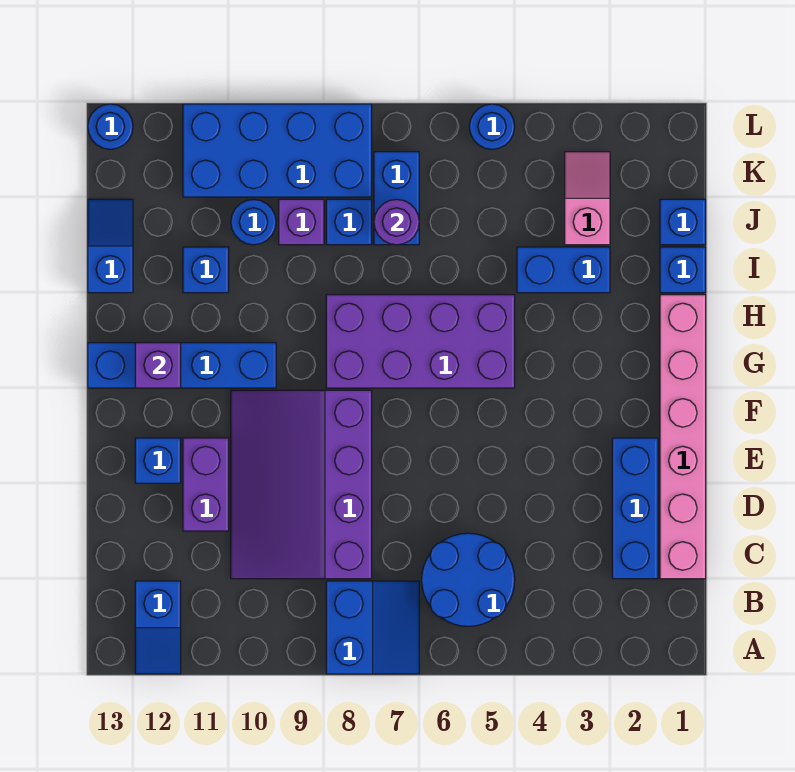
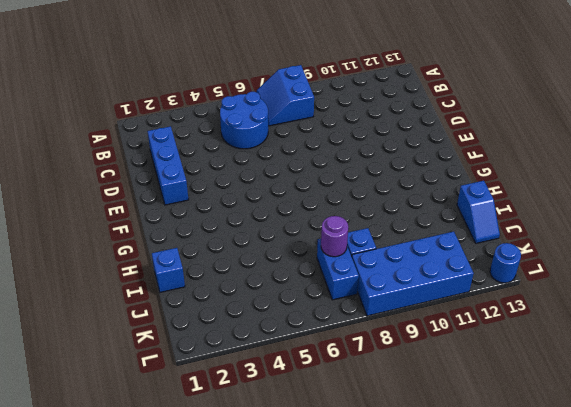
none -> blue slope A12:B12 level 1 top B
none -> pink brick C1:H1 level 1
none -> purple slope C8:F10 level 1 top 8

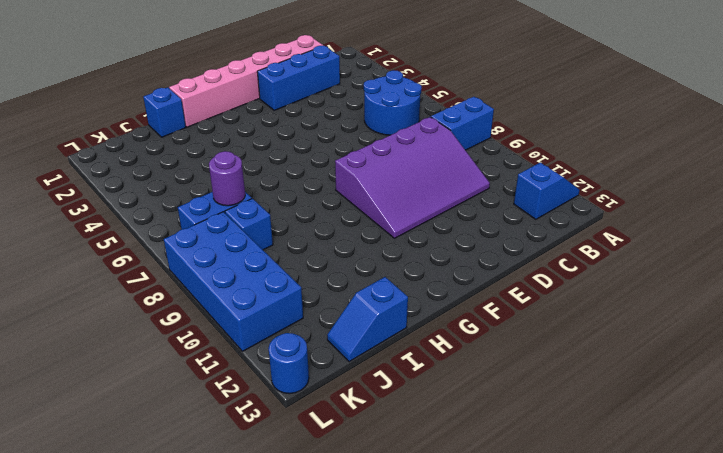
none -> purple brick D11:E11 level 1
none -> blue brick E12 level 1
none -> purple brick G5:H8 level 1

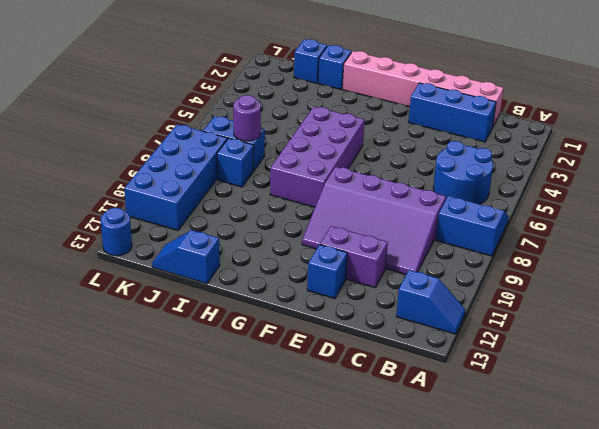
none -> blue brick G10:G13 level 1
none -> blue brick I3:I4 level 1
none -> blue brick I11 level 1

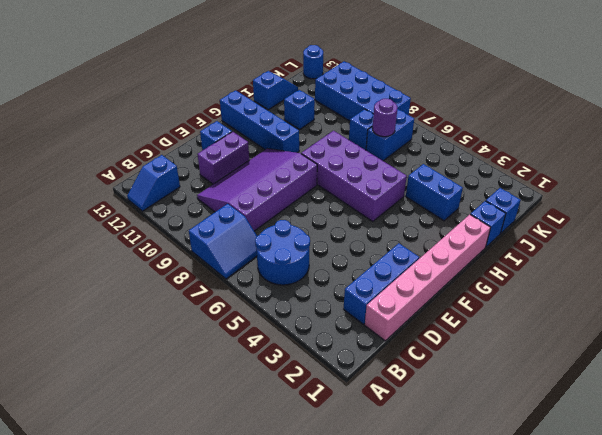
none -> pink slope J3:K3 level 1 top J
none -> purple brick J9 level 1
none -> blue round brick J10 level 1

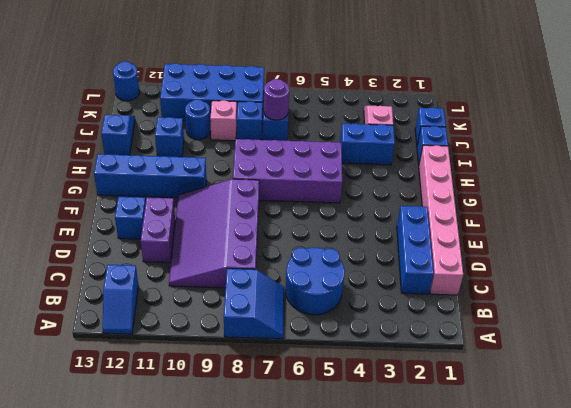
pink brick J9 level 1 -> purple brick J9 level 1
none -> blue round brick L5 level 1
none -> purple brick G12 level 2

